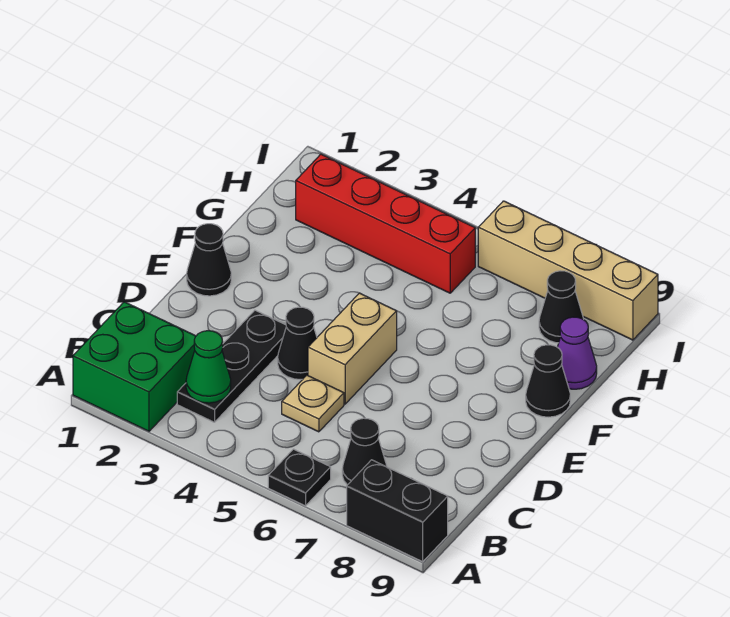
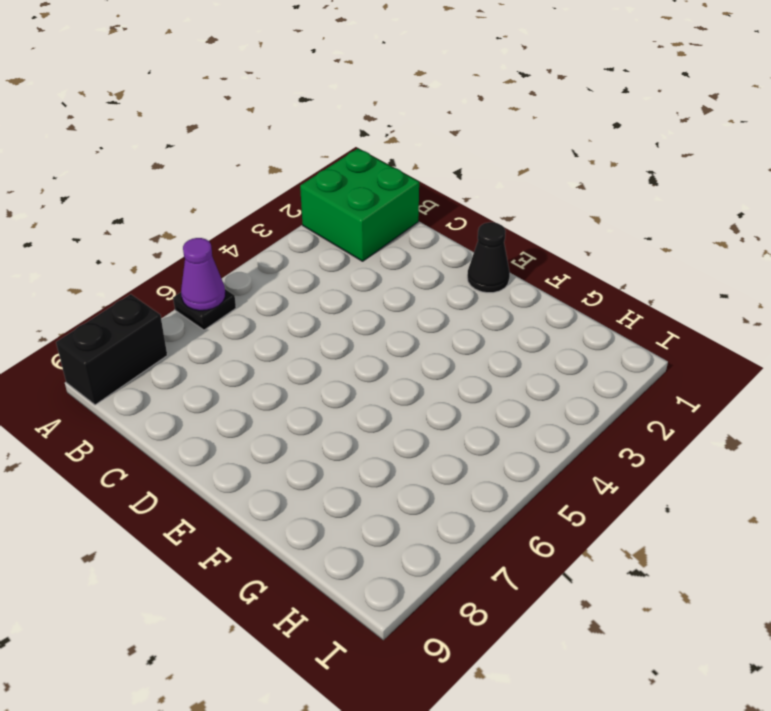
purple cone A6 level 2 -> purple cone G9 level 1
none -> black plate B3:D3 level 1
none -> black cone B7 level 1
none -> tan plate C5 level 1

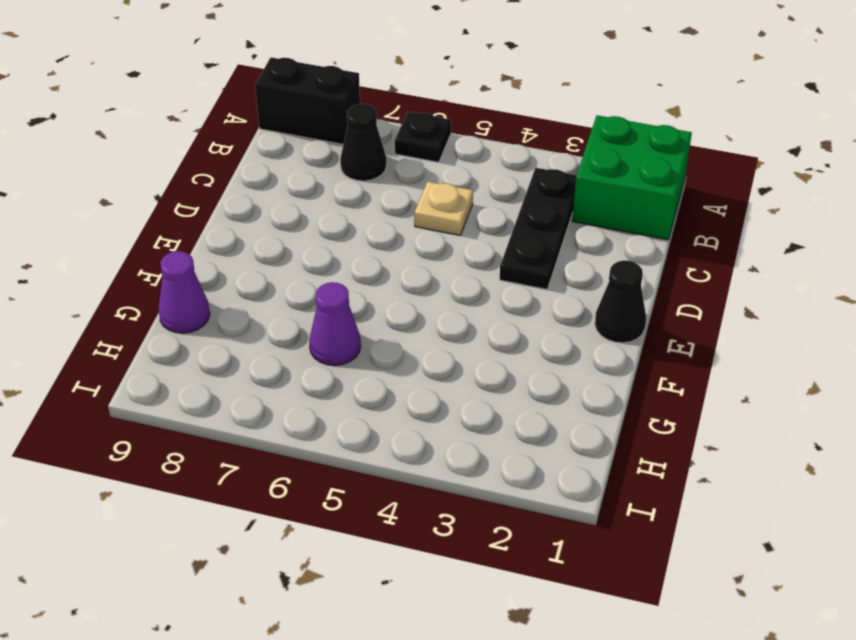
purple cone G6 level 1 -> none
none -> black cone D4 level 1
none -> tan brick D5:E5 level 1
none -> black cone F9 level 1

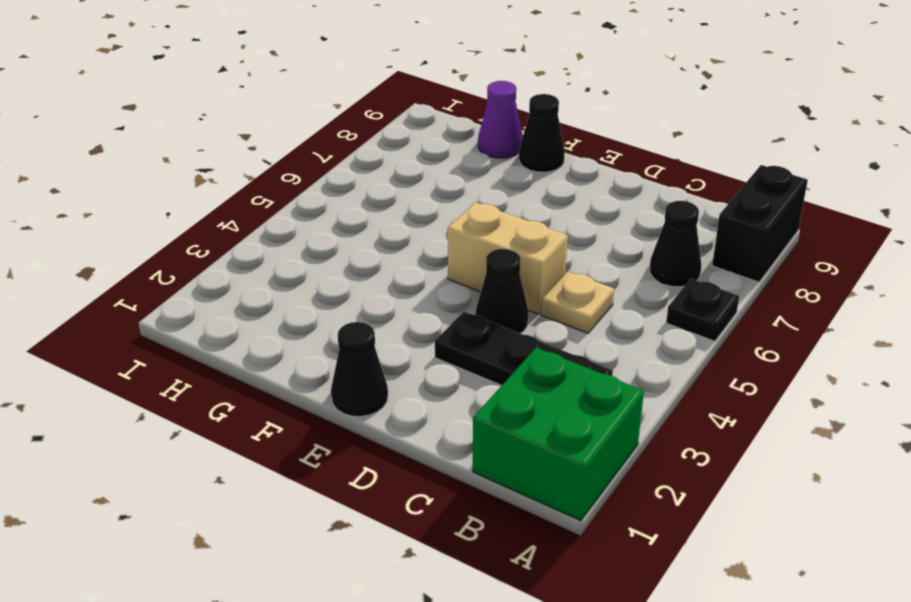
none -> red brick H2:H5 level 1
none -> black cone H8 level 1
none -> tan brick I6:I9 level 1

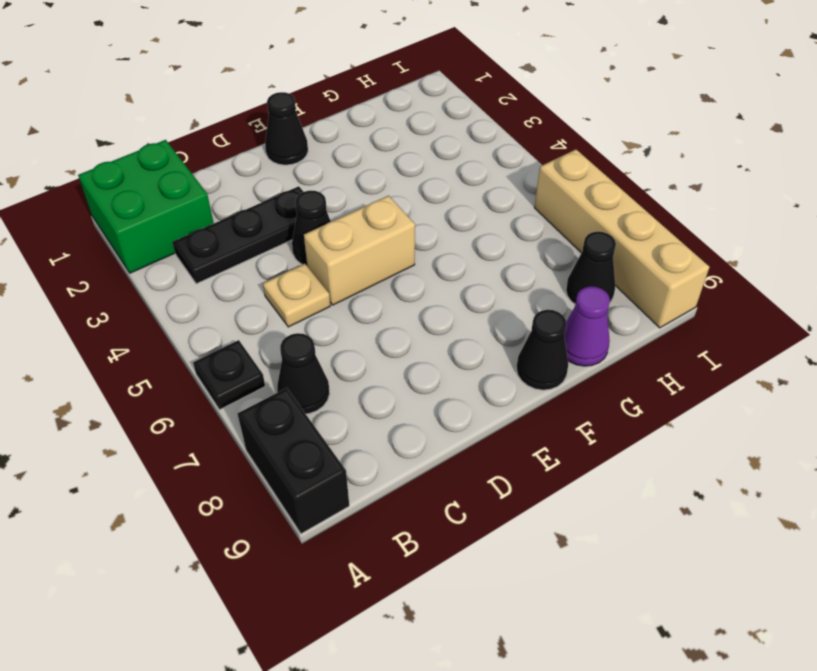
none -> red brick H2:H5 level 1
none -> green cone B3 level 2

